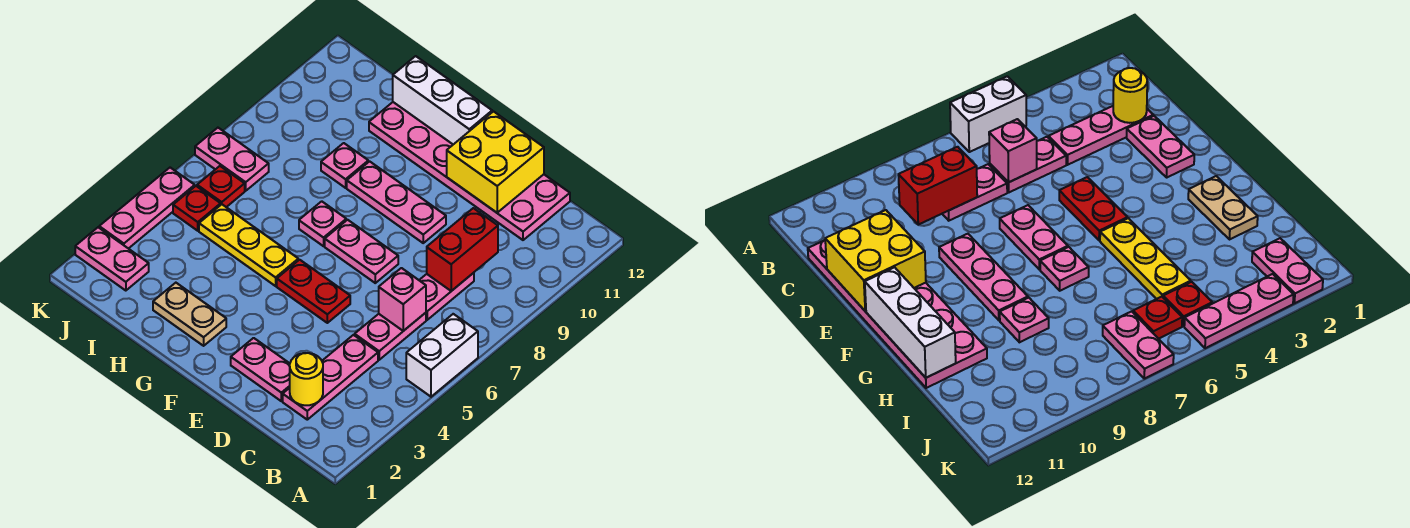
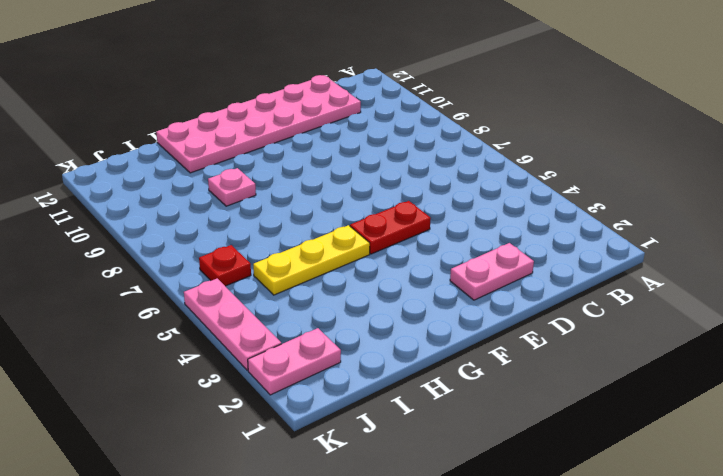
none -> white brick A5:A6 level 1
none -> pink plate C2:C4 level 1
none -> pink plate C5:C6 level 1

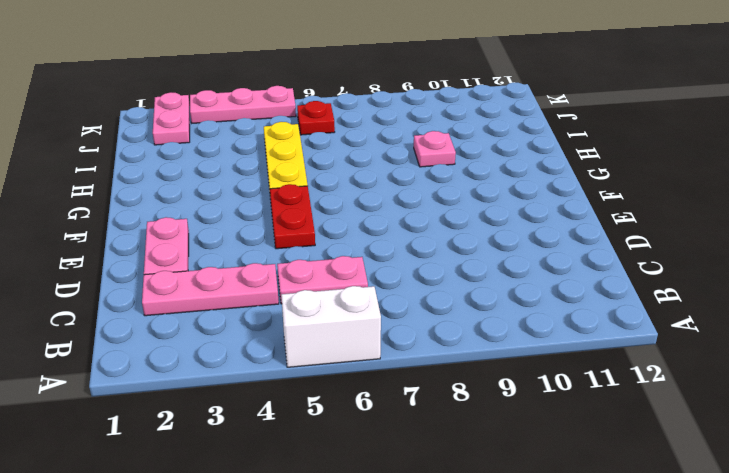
none -> pink plate C7:C8 level 1
none -> pink plate C11:H12 level 1
none -> pink plate E7:F7 level 1

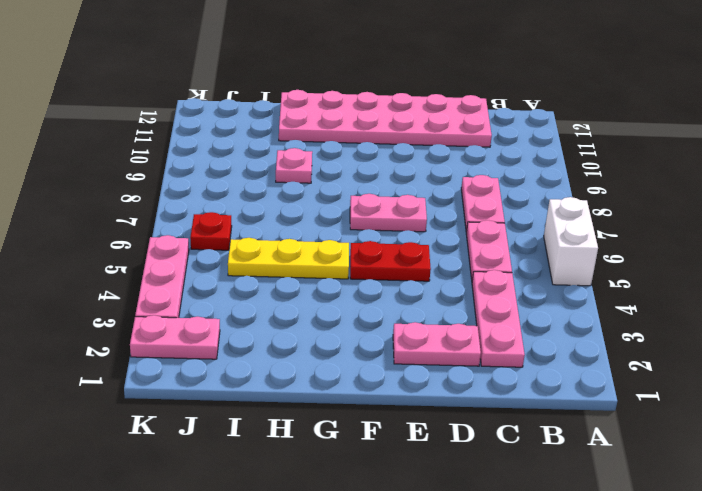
none -> pink plate E9:G9 level 1
none -> tan plate G2:H2 level 1
none -> pink plate G7 level 1

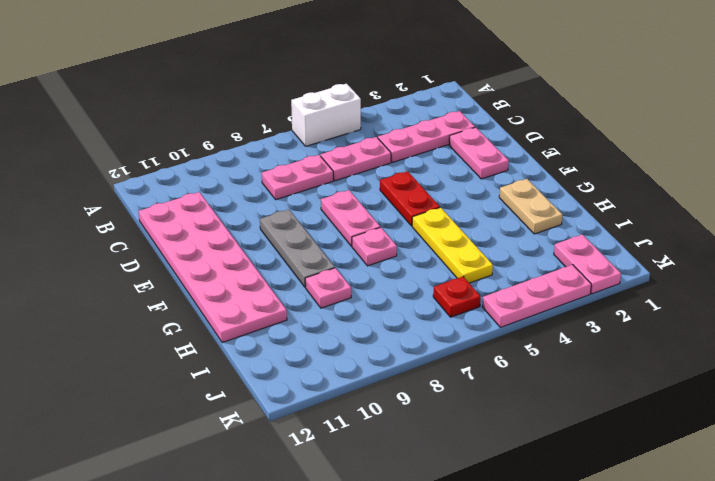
grey plate E9:G9 level 1 -> pink plate E9:G9 level 1
none -> red plate J5 level 1
none -> pink plate J7:K7 level 1
none -> yellow round brick C2 level 2

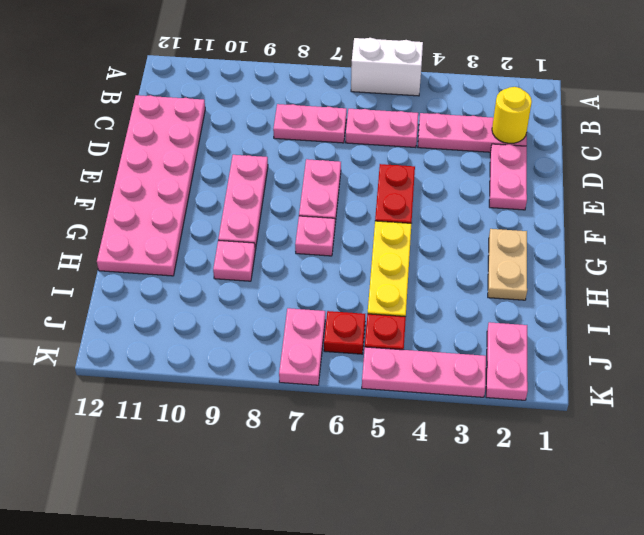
none -> pink brick C6 level 2
none -> red brick C8:C9 level 2
none -> yellow brick D11:E12 level 2

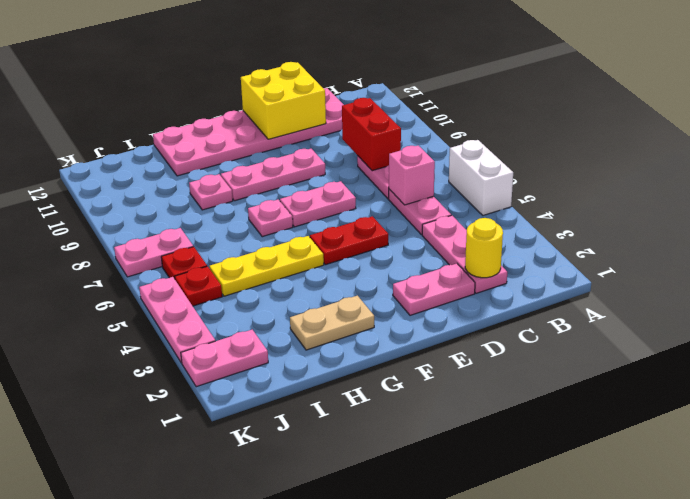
none -> white brick F12:H12 level 2

